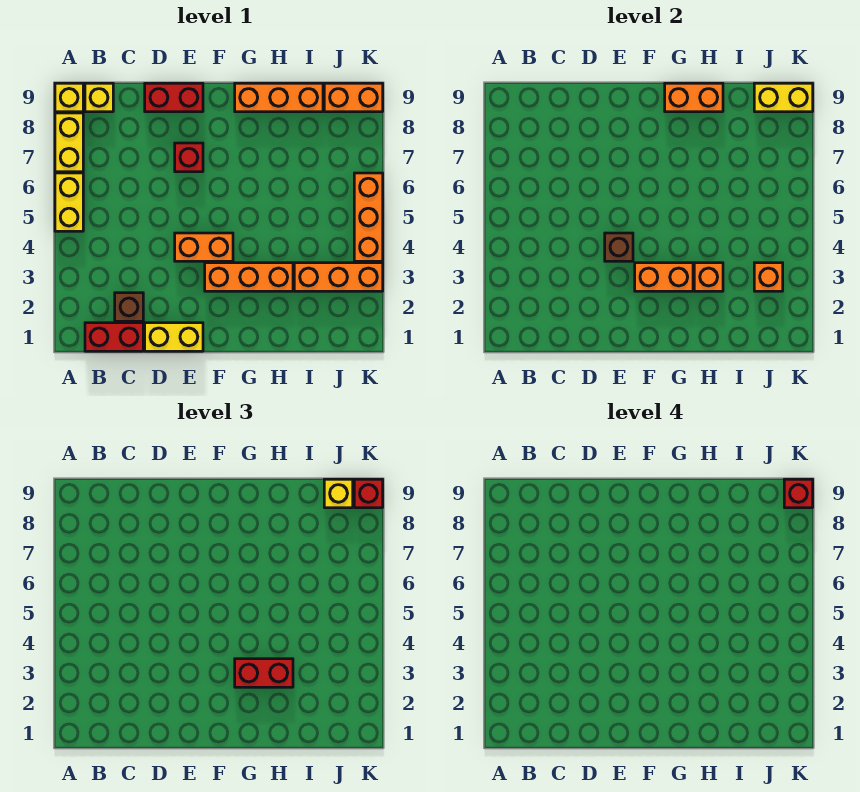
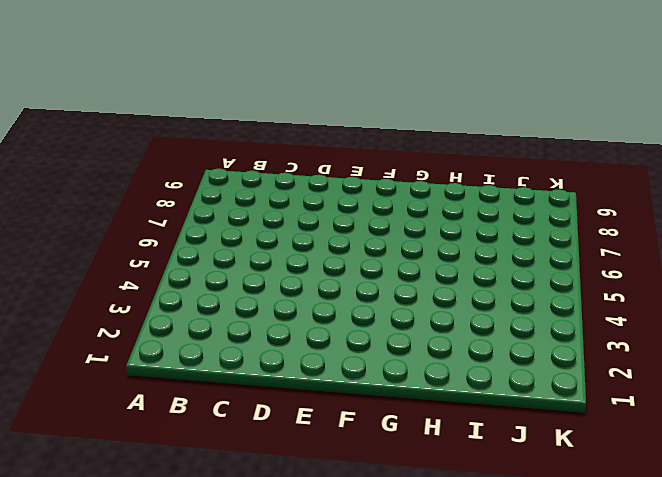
none -> yellow brick A5:A6 level 1
none -> yellow brick A7:A8 level 1
none -> yellow brick A9 level 1

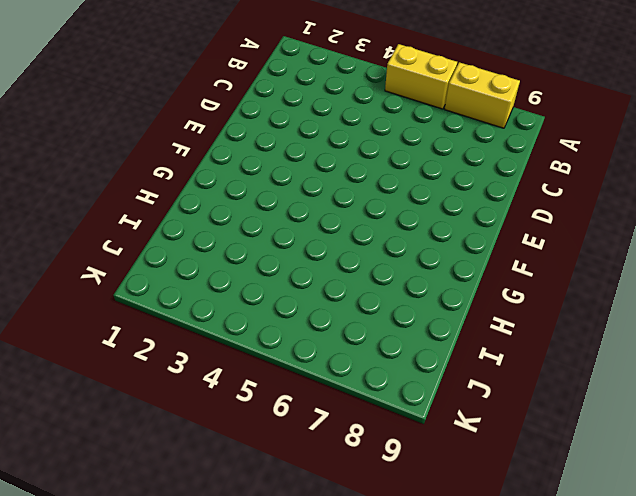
none -> yellow brick A9 level 1
none -> red brick B1:C1 level 1
none -> yellow brick B9 level 1

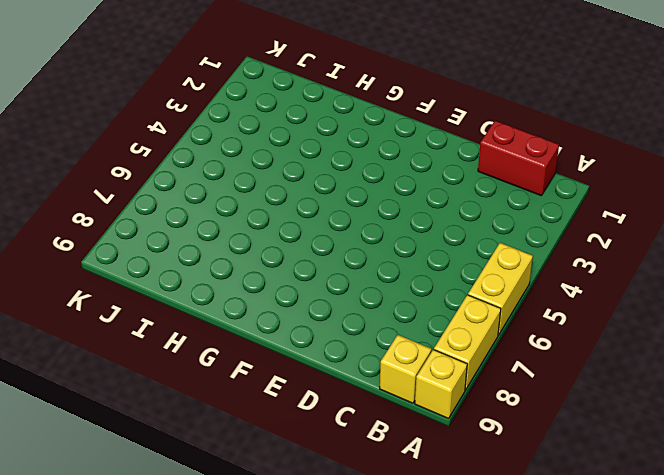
none -> brown brick C2 level 1
none -> yellow brick D1:E1 level 1
none -> red brick D9:E9 level 1

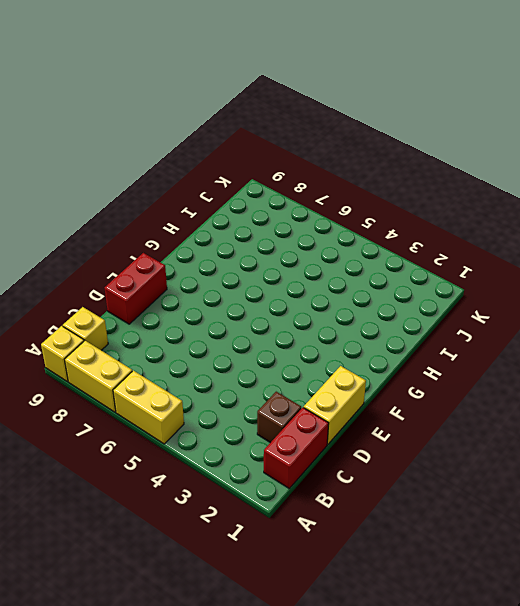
none -> orange brick E4:F4 level 1
none -> red brick E7 level 1
none -> orange brick F3:H3 level 1

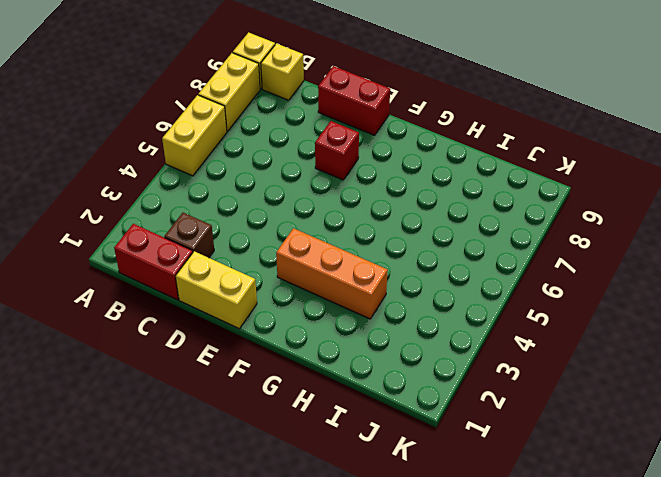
none -> orange brick E4:F4 level 1
none -> orange brick G9:I9 level 1
none -> orange brick I3:K3 level 1

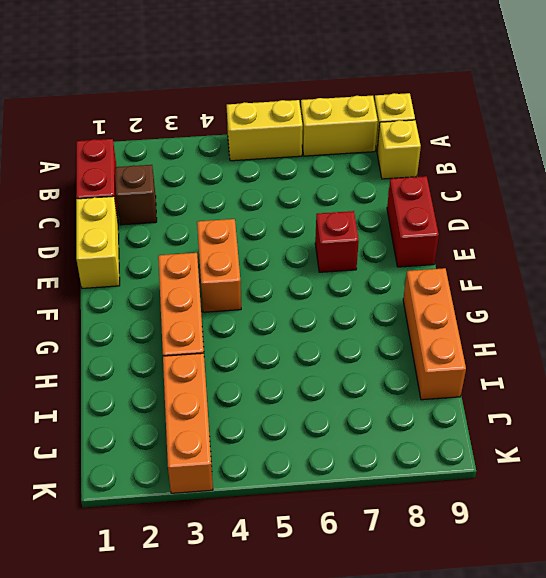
none -> orange brick J9:K9 level 1
none -> orange brick K4:K6 level 1
none -> brown brick E4 level 2

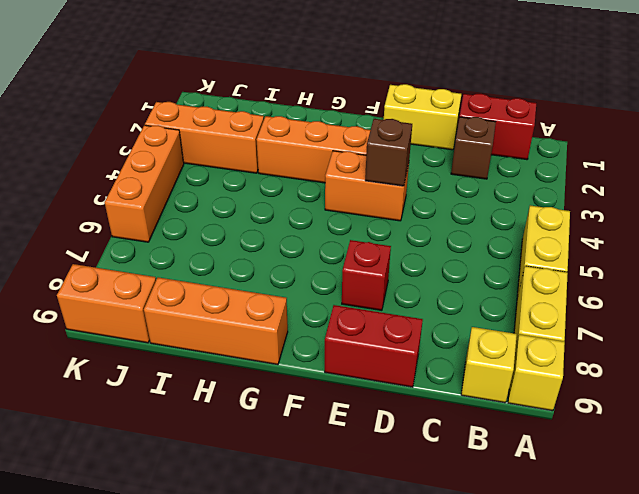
none -> orange brick F3:G3 level 2
none -> orange brick G9:H9 level 2
none -> orange brick H3 level 2

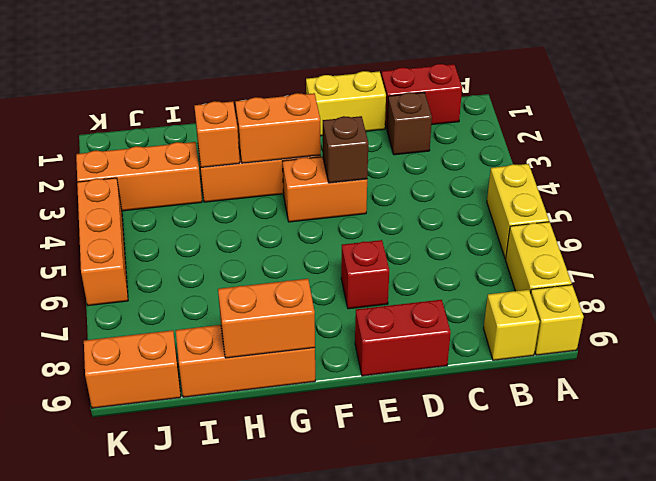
none -> orange brick J3 level 2
none -> yellow brick J9:K9 level 2
none -> red brick G3:H3 level 3

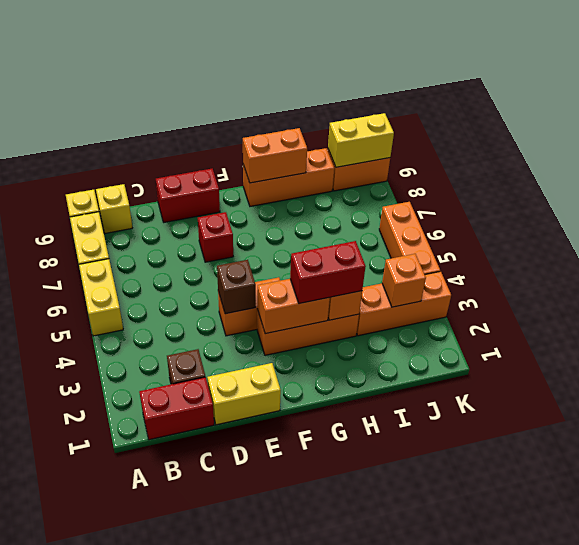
none -> yellow brick J9 level 3
none -> red brick K9 level 3
none -> red brick K9 level 4

